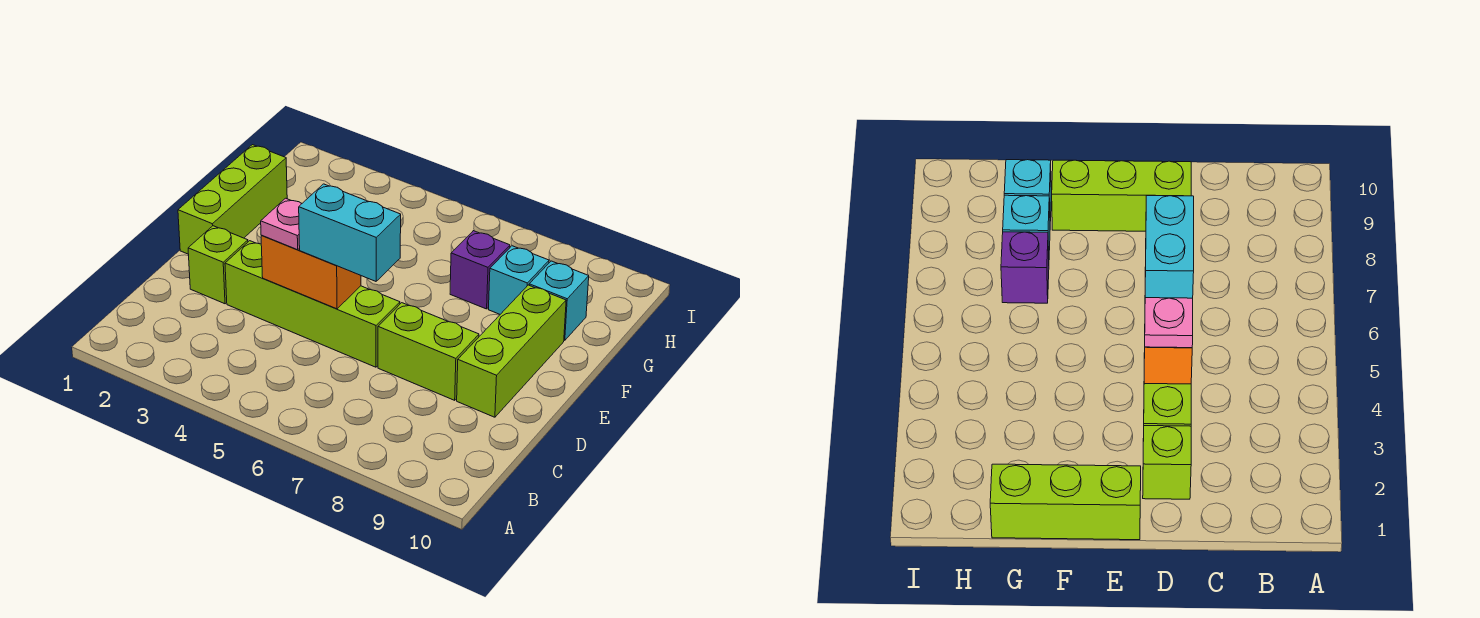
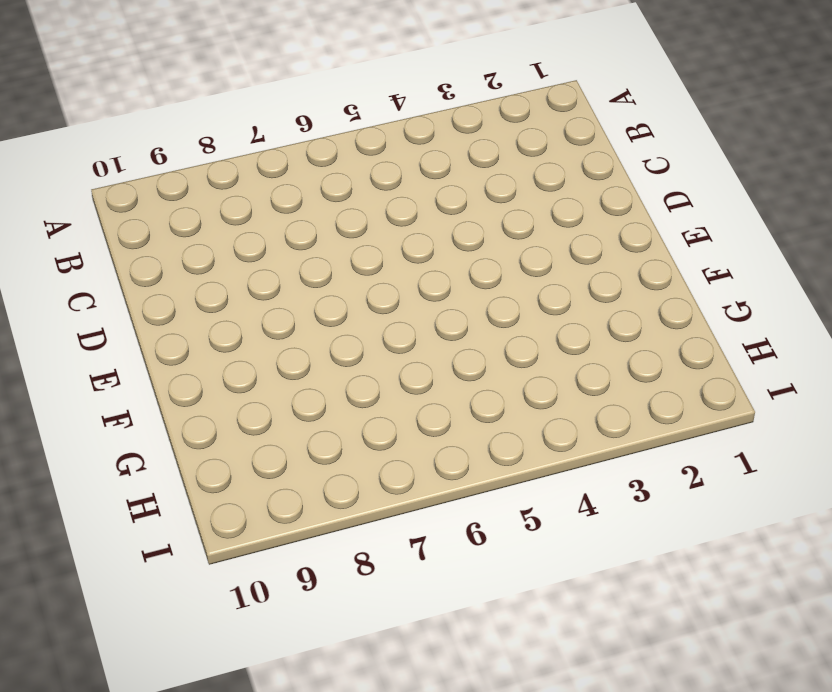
none -> lime brick D2 level 1
none -> lime brick D3:D6 level 1

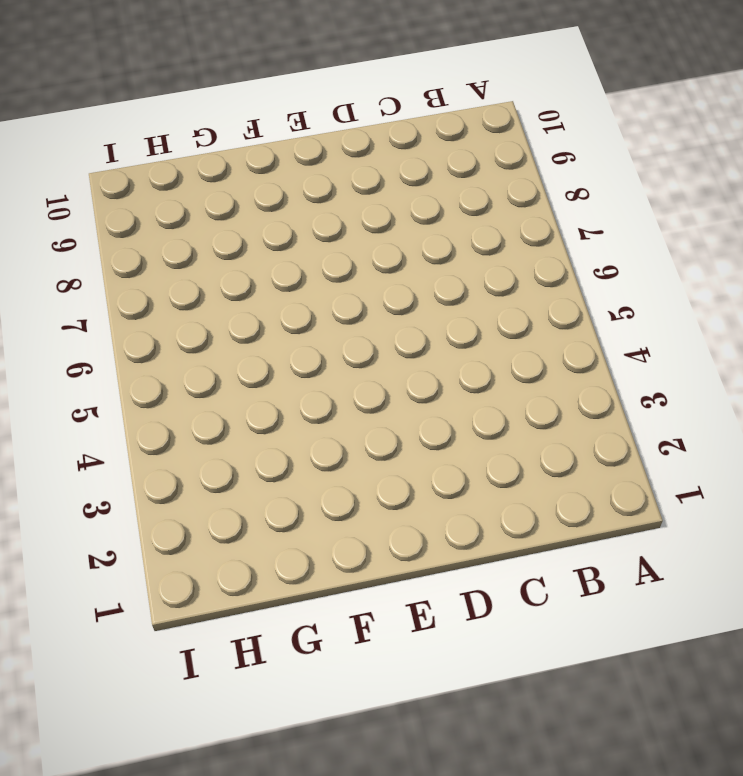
none -> lime brick D2 level 1
none -> lime brick D3:D6 level 1

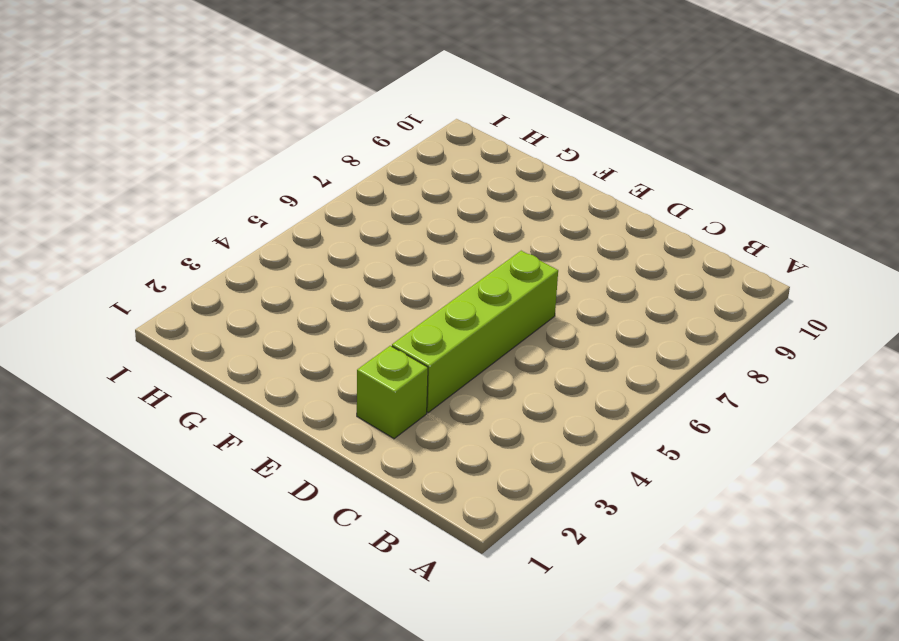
none -> lime brick D7:D8 level 1
none -> lime brick D9:F9 level 1

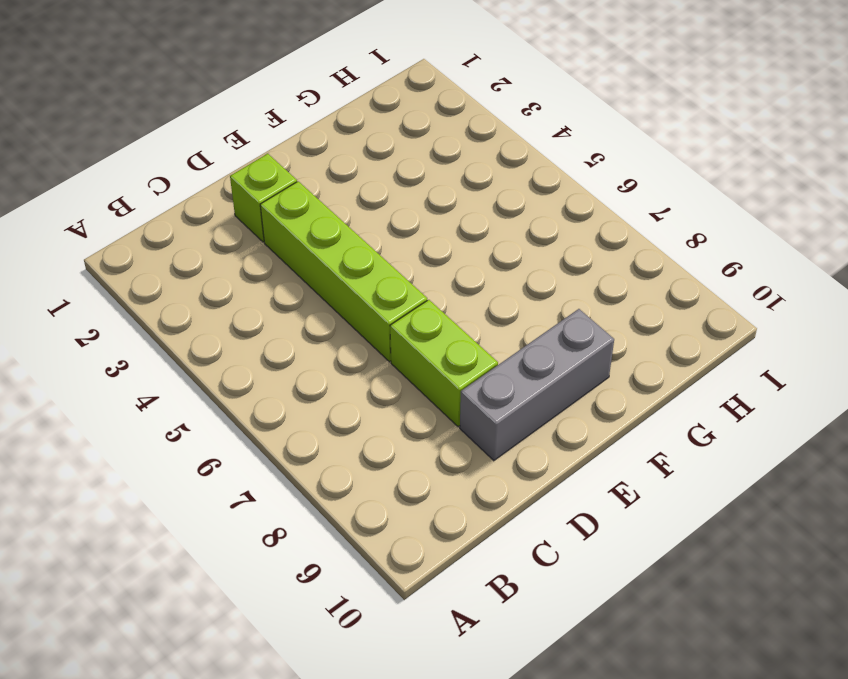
grey brick D9:F9 level 1 -> lime brick D9:F9 level 1
none -> lime brick E1:G1 level 1
none -> purple brick G7 level 1

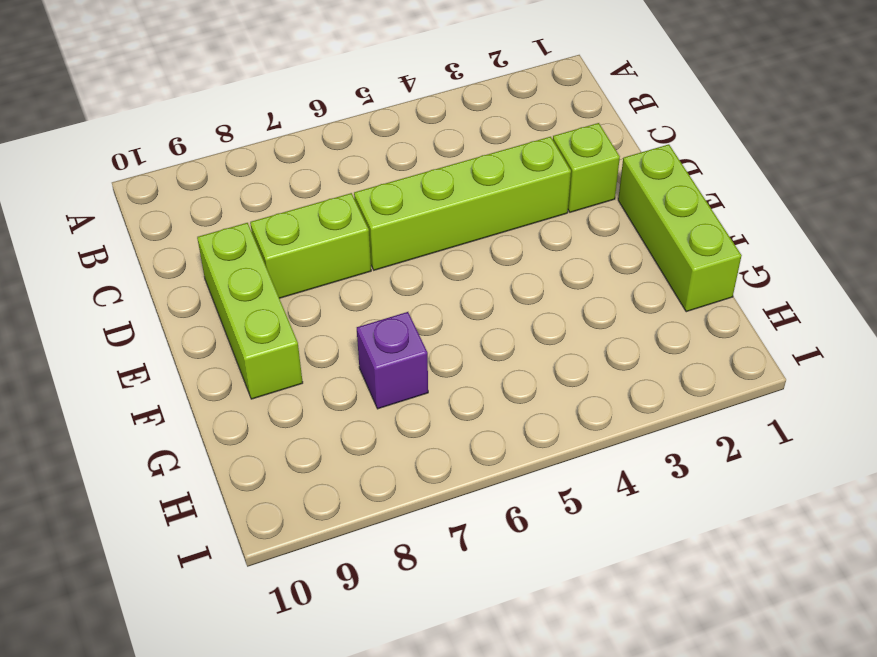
none -> cyan brick G8 level 1
none -> cyan brick G9 level 1

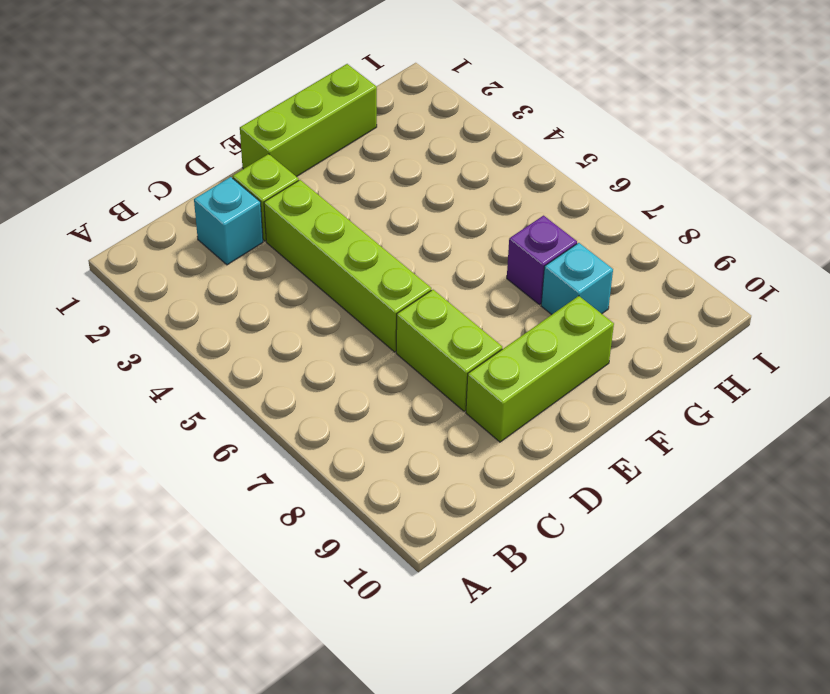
cyan brick C2 level 1 -> cyan brick G9 level 1
none -> orange brick D4:D5 level 2
none -> pink plate D4 level 3

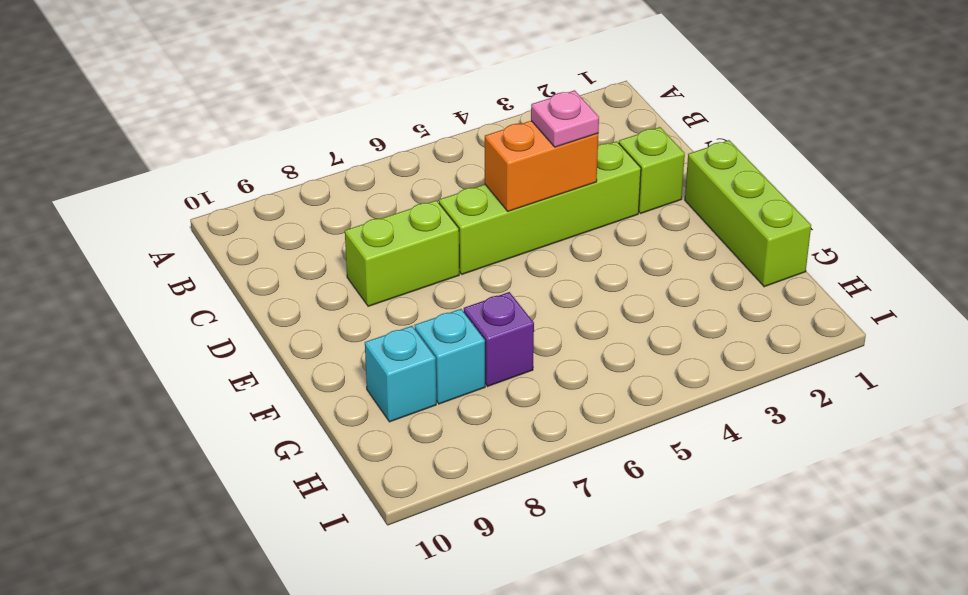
none -> lime brick D9:F9 level 1
none -> cyan brick D5:D6 level 3

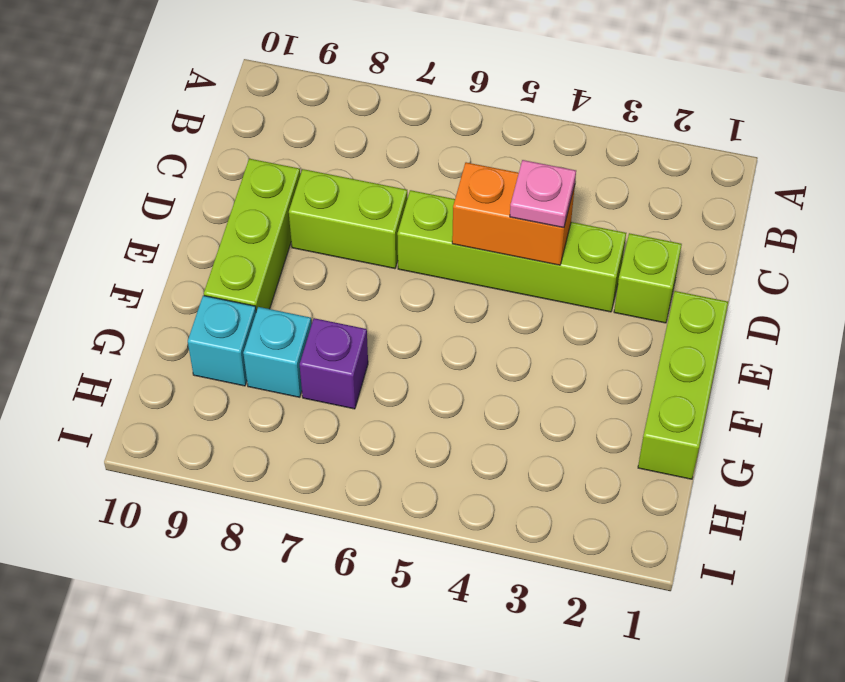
none -> cyan brick D5:D6 level 3

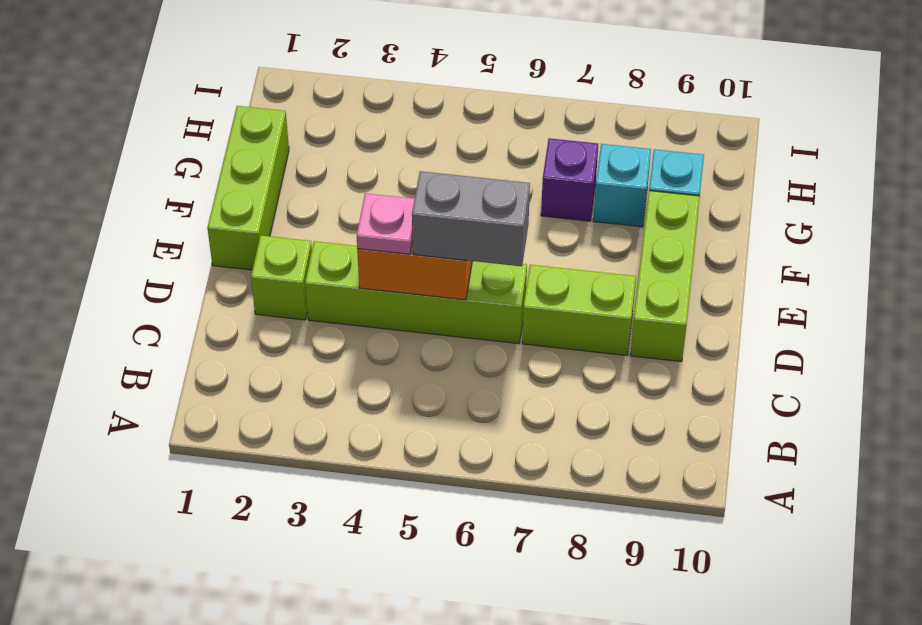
grey brick D5:D6 level 3 -> cyan brick D5:D6 level 3

